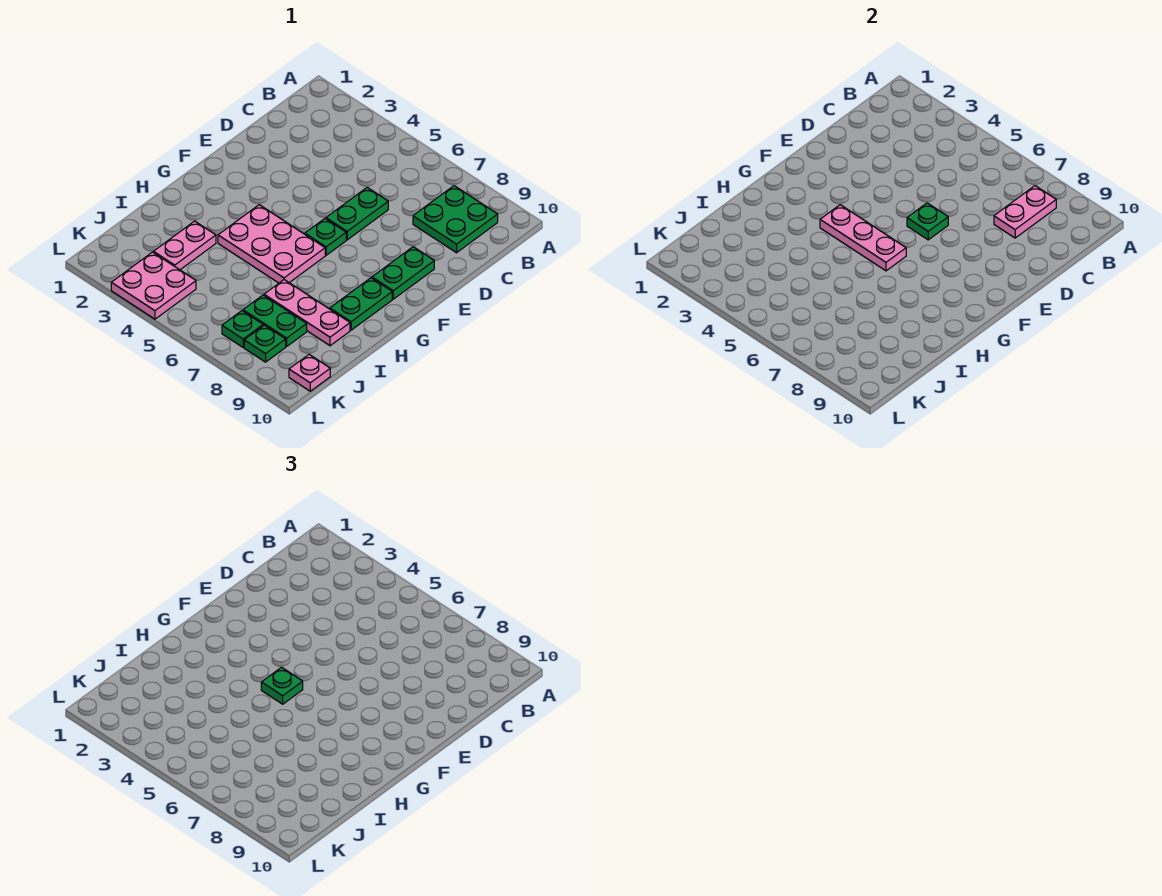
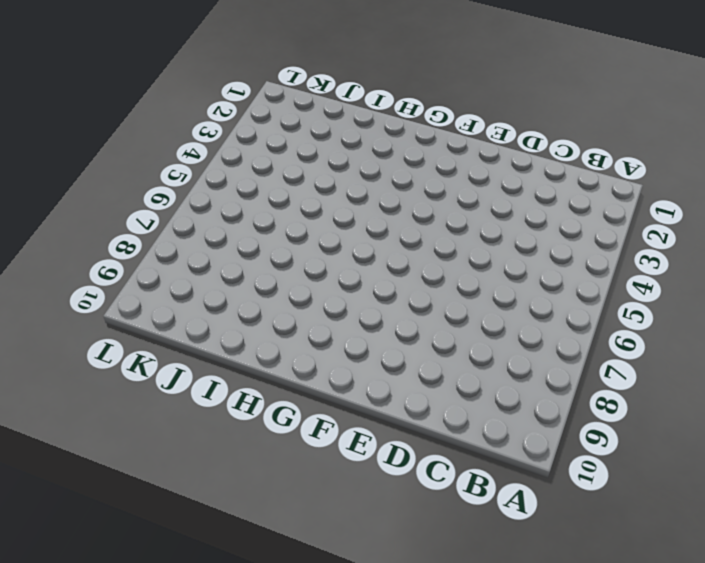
none -> green plate B8:C9 level 1
none -> green plate D6:E6 level 1
none -> green plate E9:F9 level 1

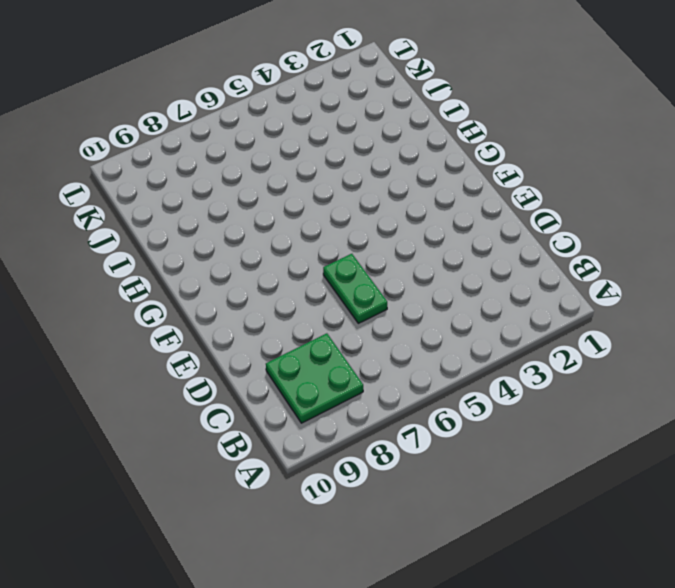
none -> green plate E9:F9 level 1
none -> green plate F6 level 1
none -> pink plate G4:H6 level 1

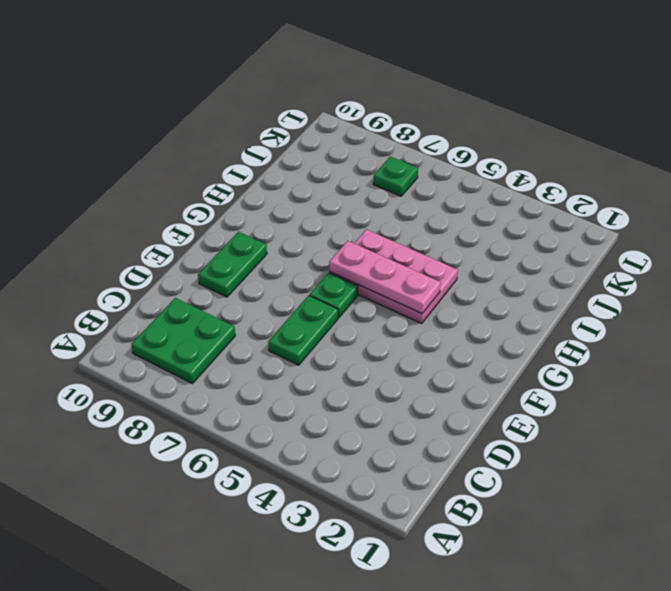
none -> green plate G9:H9 level 1
none -> pink plate I3:J3 level 1
none -> pink plate I7:I9 level 1

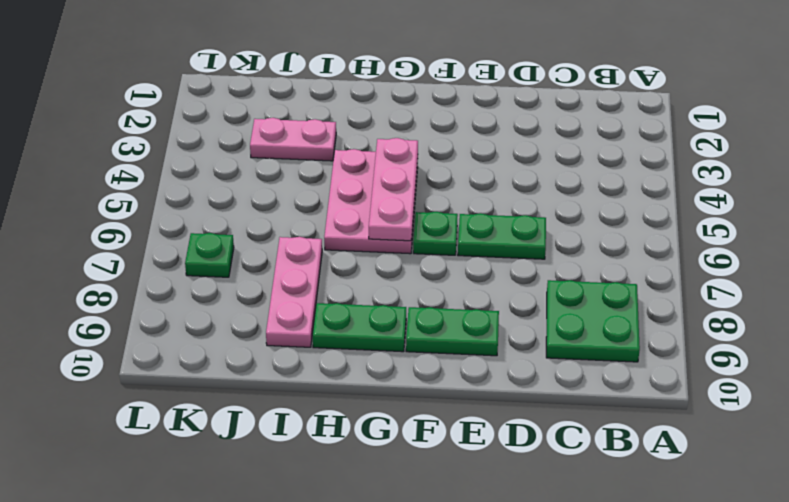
none -> green plate J7:J8 level 1
none -> pink plate K3:L4 level 1
none -> green plate K8 level 1

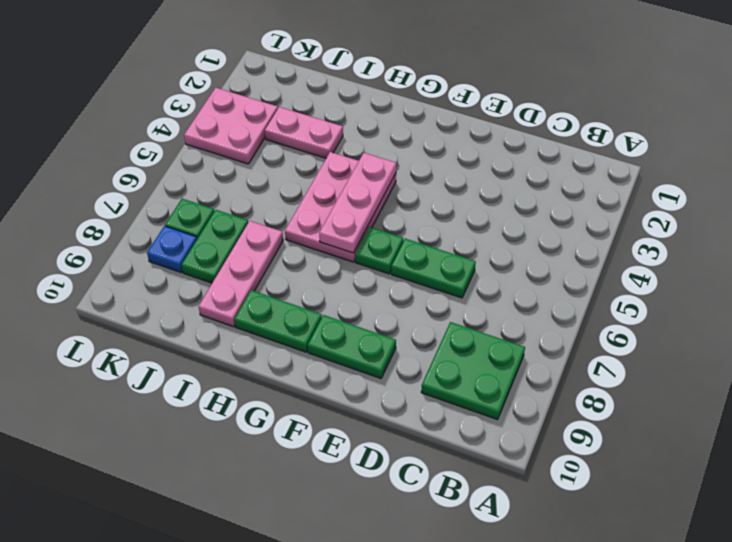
blue plate K8 level 1 -> green plate K8 level 1
none -> pink plate K10 level 1
none -> pink plate B8:C8 level 2
none -> green plate E6 level 2

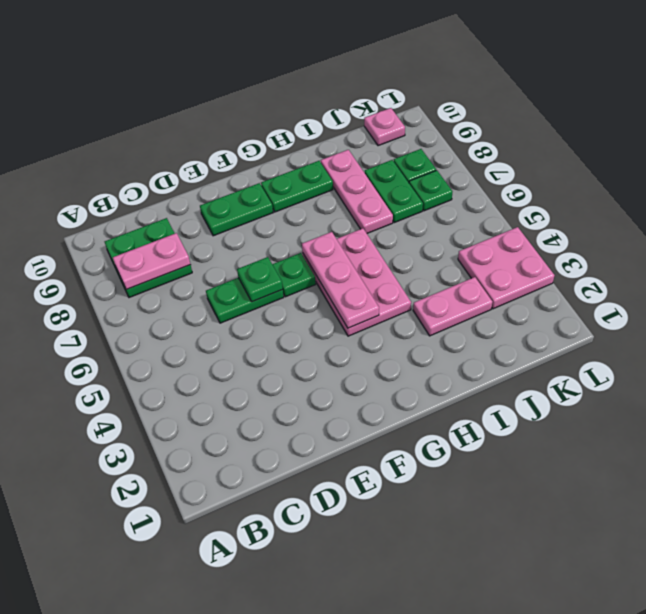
none -> green plate G5 level 3

